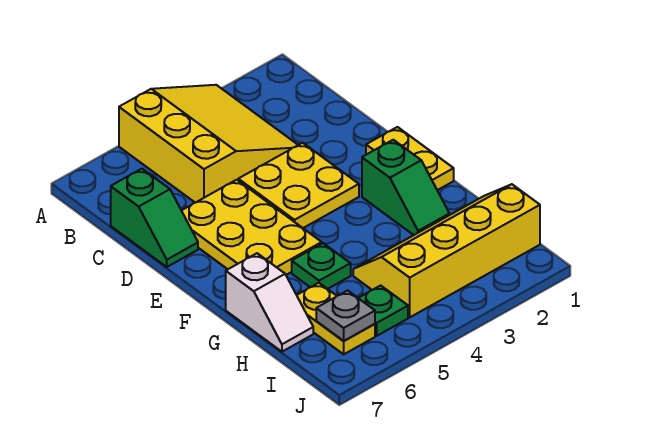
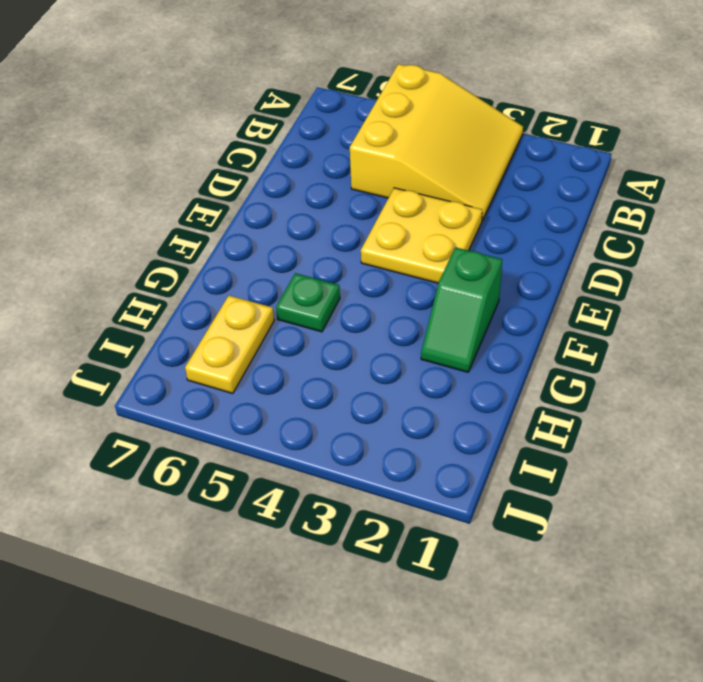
none -> green slope C7:D7 level 1 top C
none -> yellow plate D5:F6 level 1
none -> yellow plate E1:F1 level 1

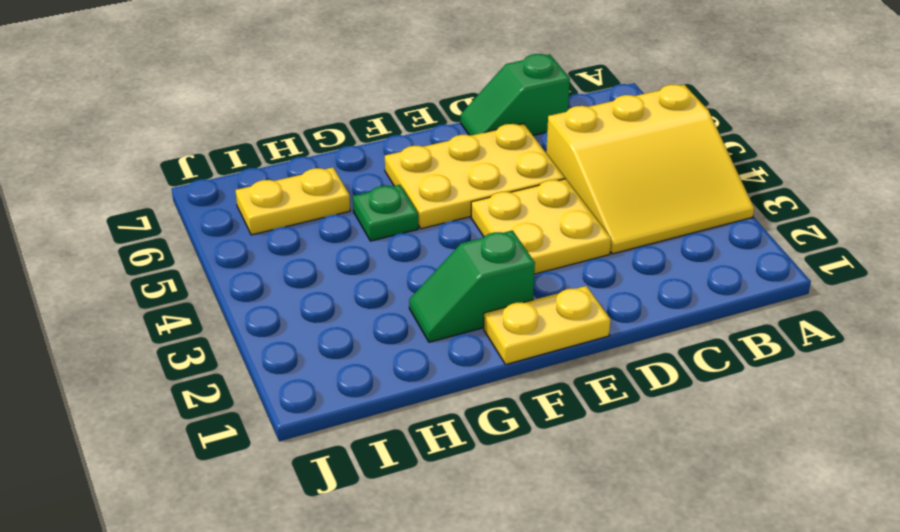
none -> white slope G7:H7 level 1 top G
none -> yellow slope H1:I4 level 1 top I
none -> green plate I5 level 1

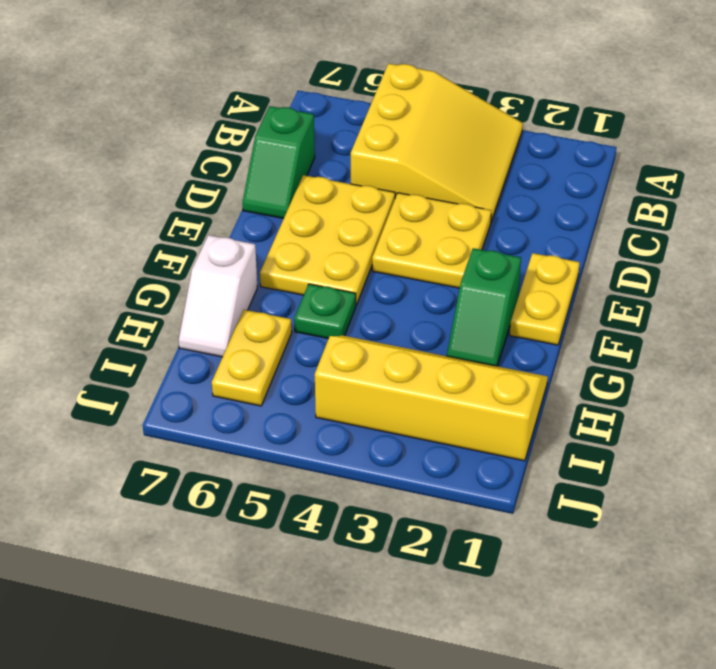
none -> green plate I5 level 1
none -> grey plate I6 level 2

